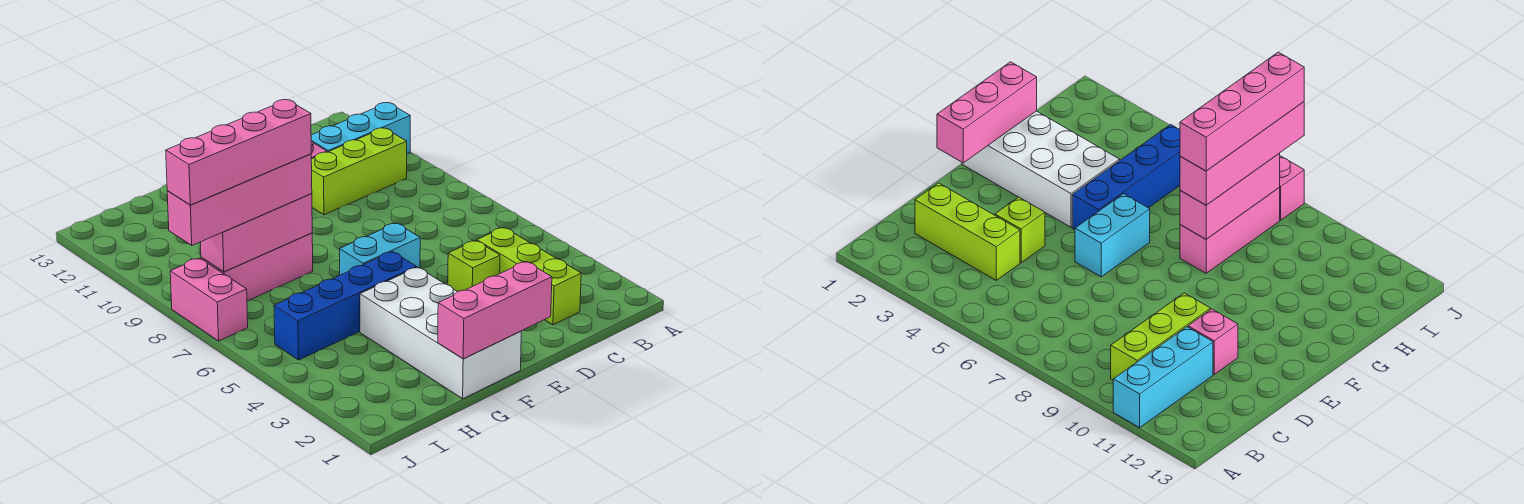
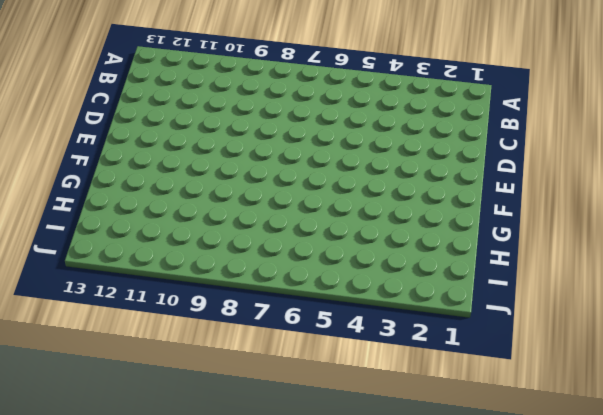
none -> cyan brick A11:C11 level 1
none -> lime brick B10:D10 level 1
none -> lime brick C2:C4 level 1

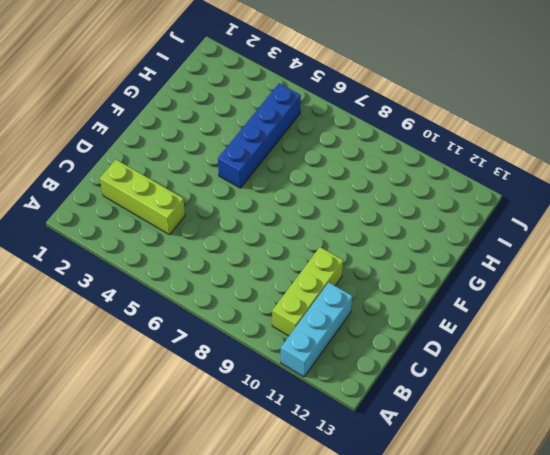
none -> lime brick D4 level 1
none -> pink brick D11 level 1
none -> cyan brick E6:F6 level 1

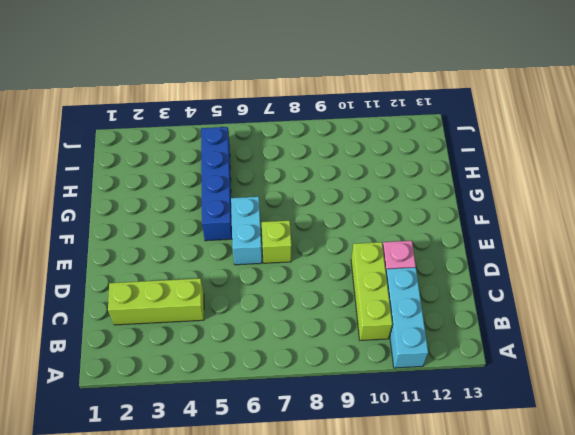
lime brick E7 level 1 -> lime brick D4 level 1
none -> white brick F1:G4 level 1
none -> pink brick G8:I8 level 1
none -> pink brick J7:J8 level 1

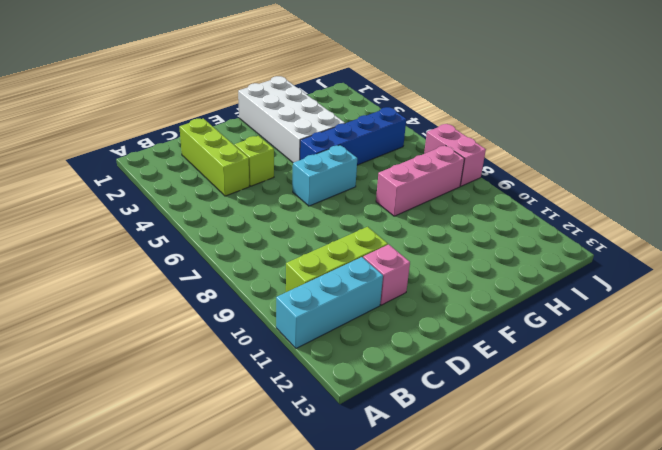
none -> pink brick E1:G1 level 2
none -> pink brick G8:I8 level 2
none -> pink brick G8:J8 level 3

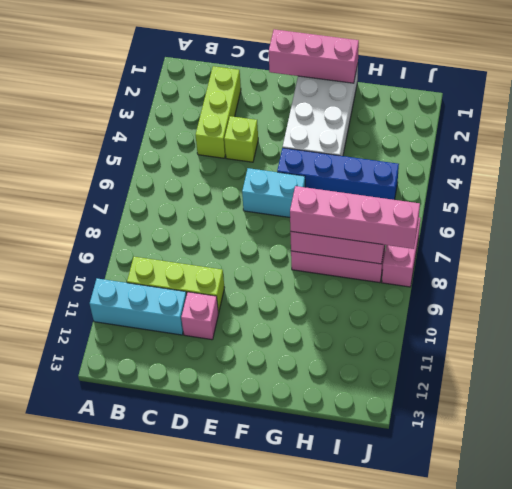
none -> pink brick G8:J8 level 4

